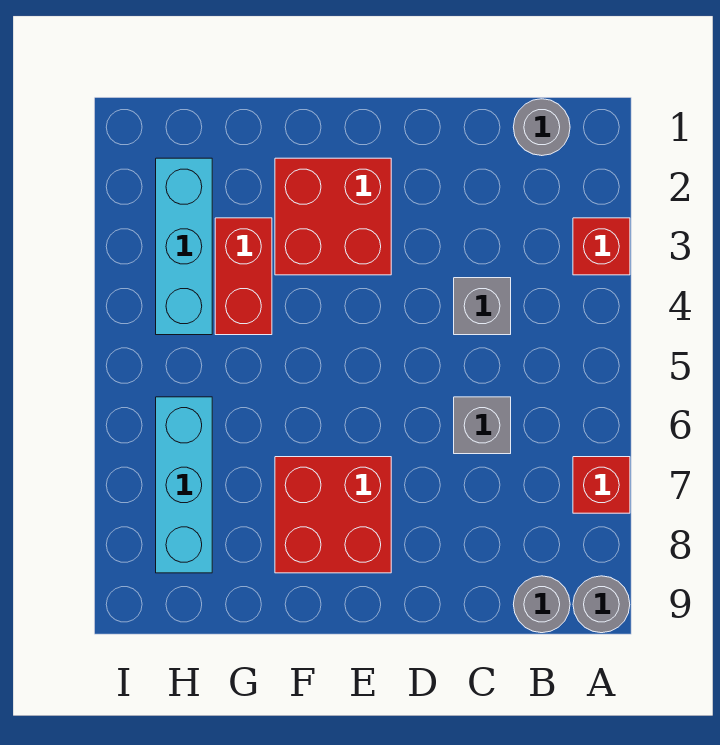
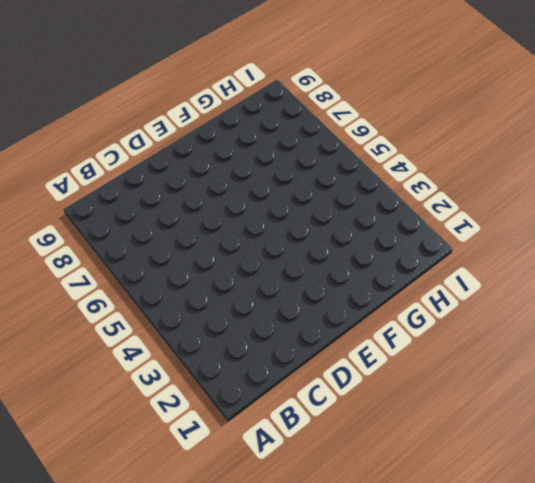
none -> red brick A3 level 1
none -> red brick A7 level 1
none -> grey round brick A9 level 1

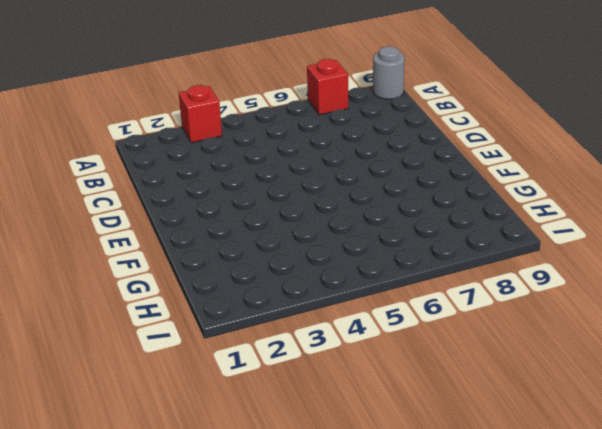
none -> grey round brick B1 level 1
none -> grey round brick B9 level 1
none -> grey brick C4 level 1

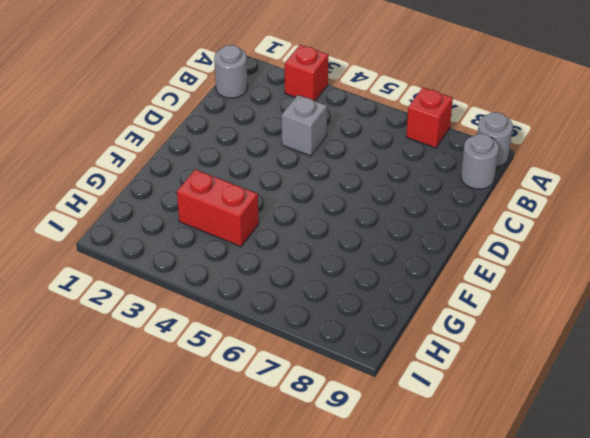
none -> grey brick C6 level 1
none -> red brick E2:F3 level 1
none -> red brick E7:F8 level 1

